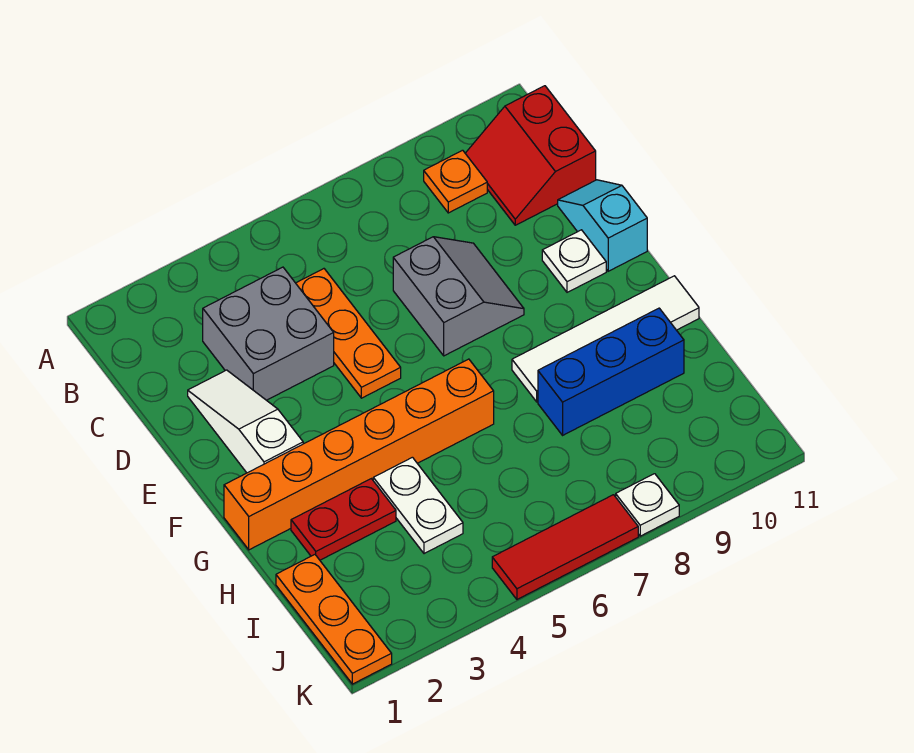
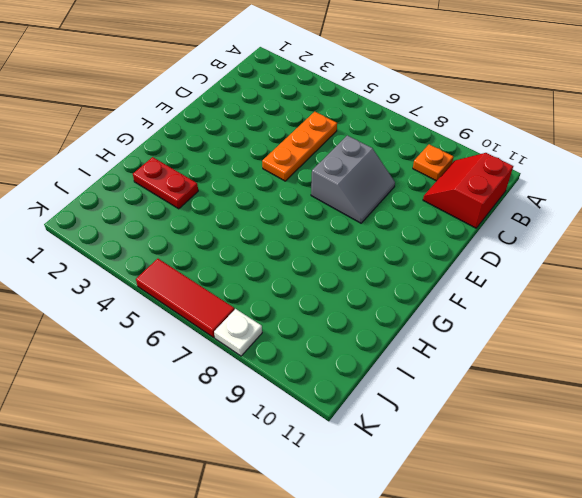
none -> grey brick C3:D4 level 1
none -> white slope D2:F2 level 1 top F
none -> cyan slope D11:E11 level 1 top E

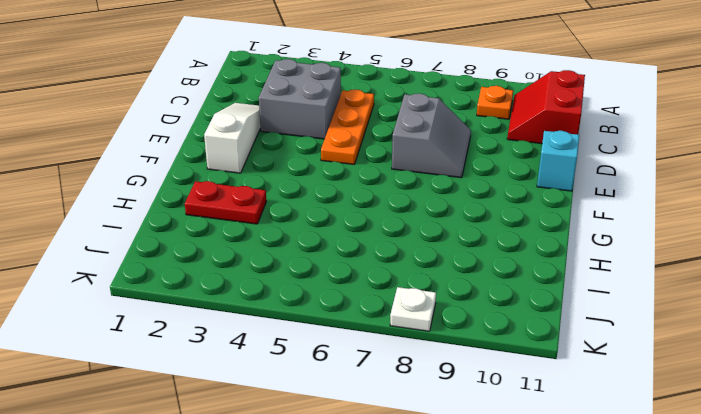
none -> white plate E10 level 1
none -> orange brick G1:G6 level 1
none -> white tile G8:G11 level 1

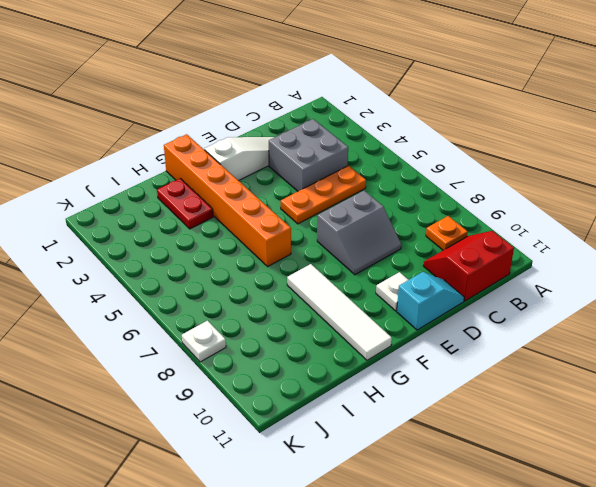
none -> white plate H4:I4 level 1
none -> blue brick H8:H10 level 1
none -> orange plate I1:K1 level 1

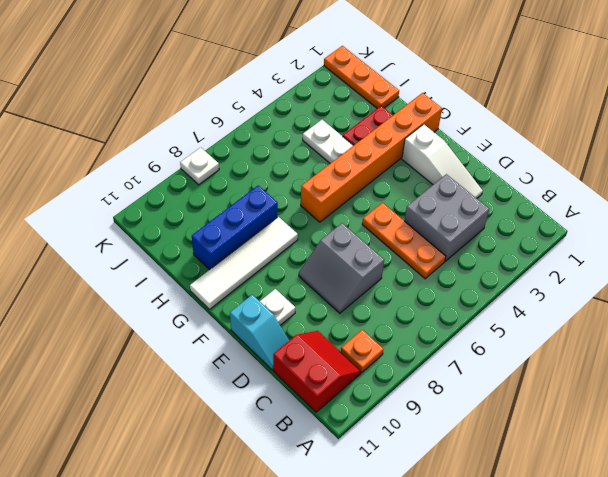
none -> red tile K5:K7 level 1

